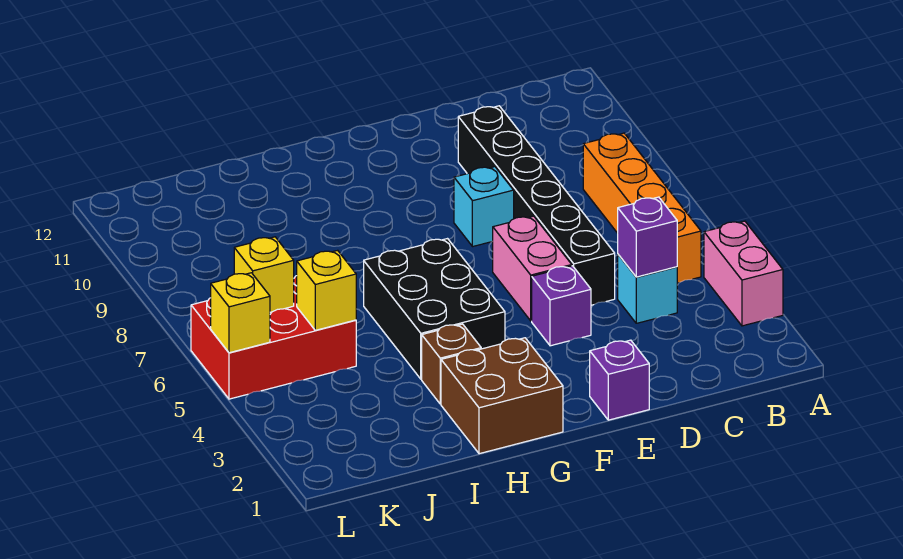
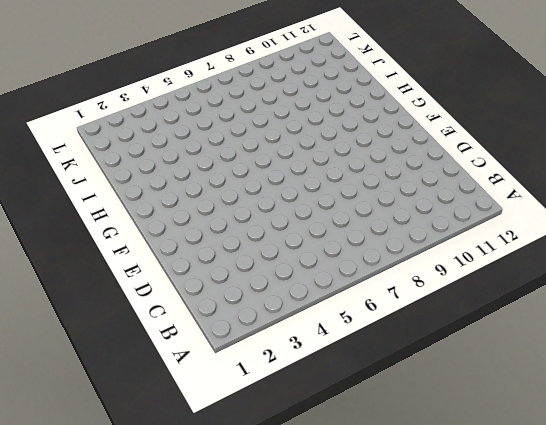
none -> pink brick A3:A4 level 1
none -> orange brick B5:B8 level 1
none -> cyan brick C4 level 1

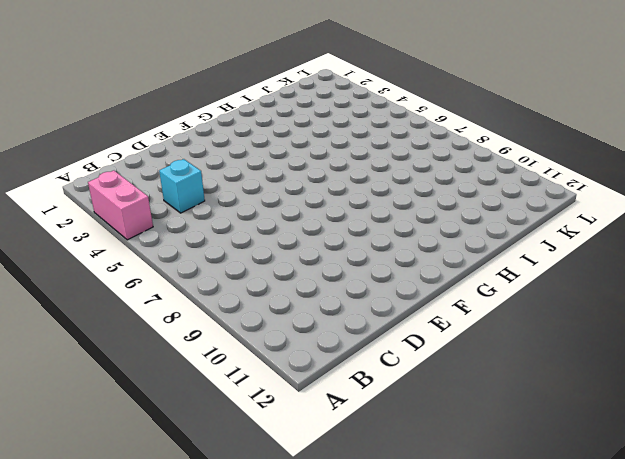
none -> orange brick B5:B8 level 1
none -> black brick D5:D10 level 1
none -> purple brick E1 level 1

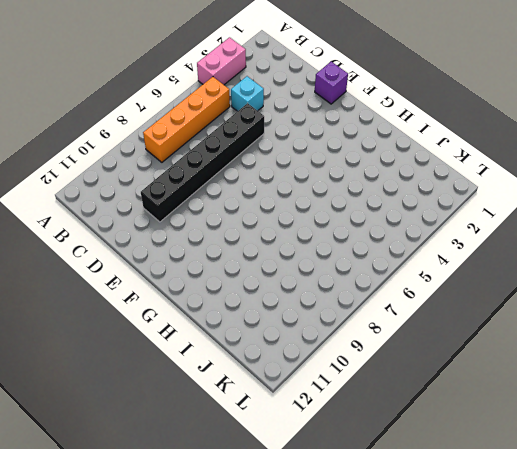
none -> purple brick E4 level 1
none -> pink brick E5:E6 level 1
none -> cyan brick E8 level 1

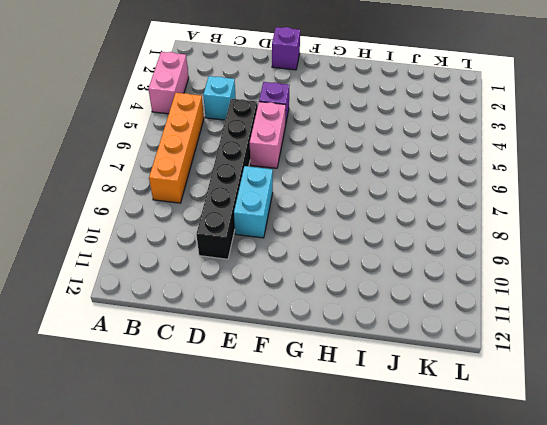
cyan brick E8:E9 level 1 -> cyan brick E8 level 1
none -> brown brick G1:H2 level 1
none -> black brick G4:H6 level 1
none -> brown brick H3 level 1

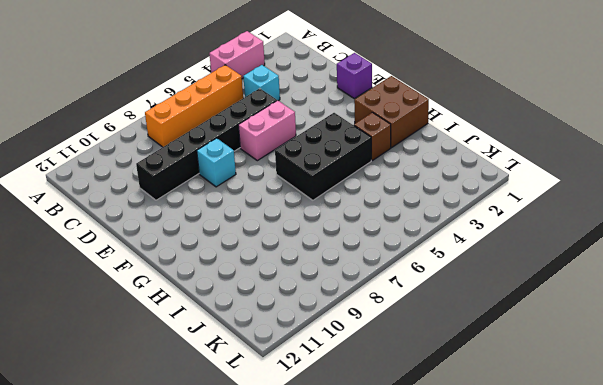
none -> purple brick E4 level 1
none -> red brick J5:L6 level 1
none -> purple brick C4 level 2

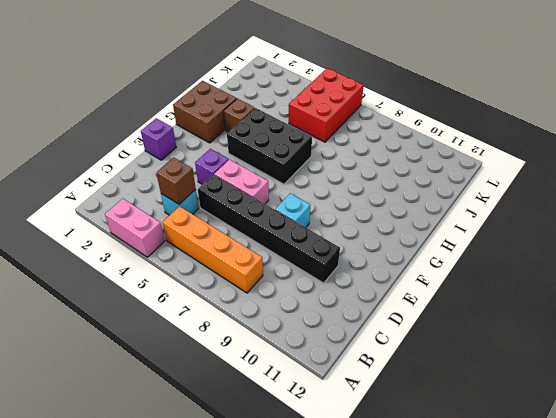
brown brick C4 level 2 -> purple brick C4 level 2
none -> yellow brick J5 level 2
none -> yellow brick K6 level 2
none -> yellow brick L5 level 2

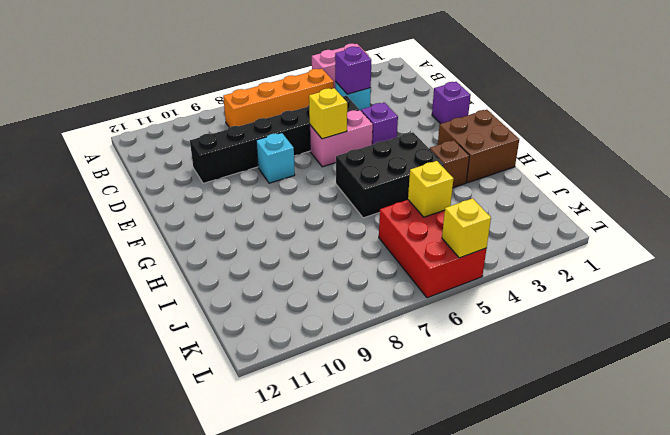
yellow brick E6 level 2 -> yellow brick K6 level 2

